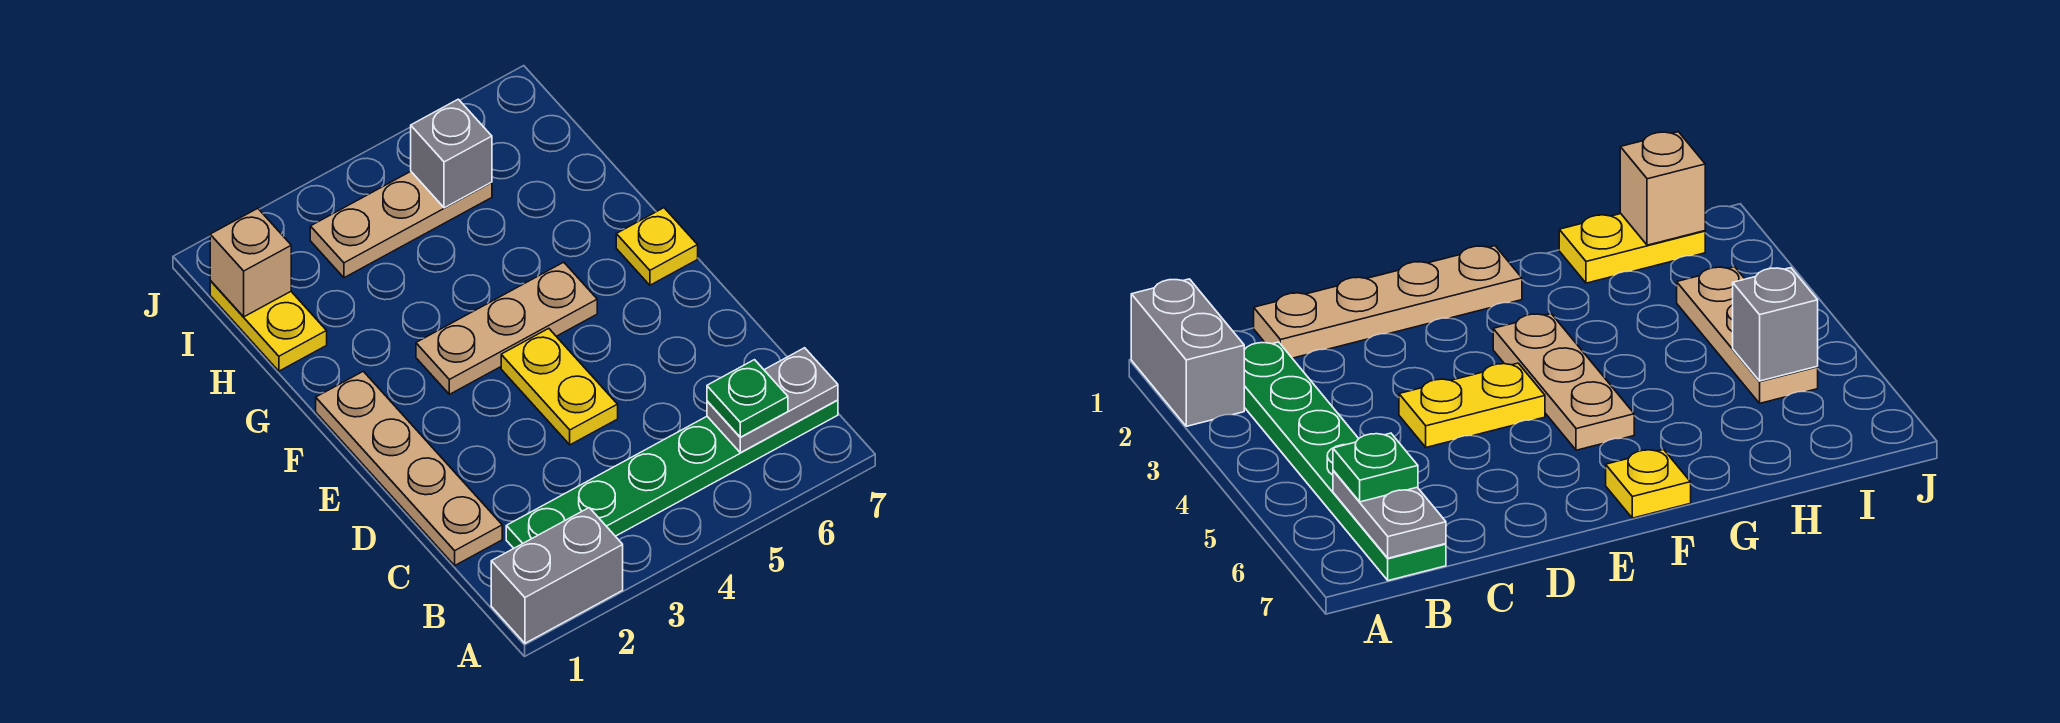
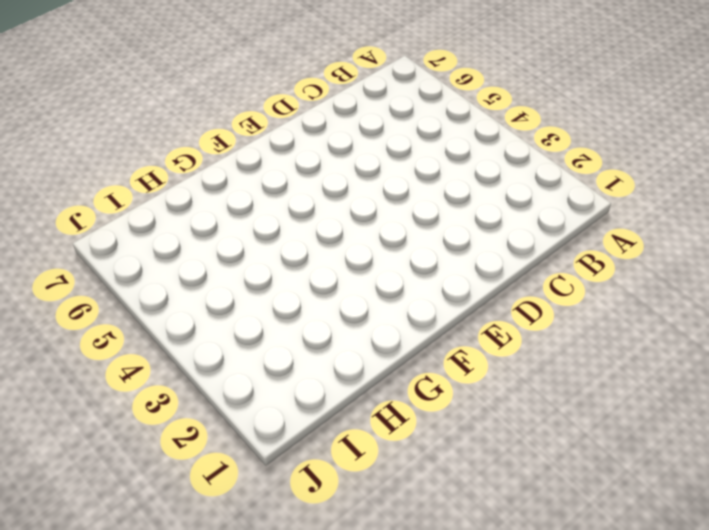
none -> grey brick A1:A2 level 1
none -> green plate B2:B7 level 1
none -> tan plate C1:F1 level 1

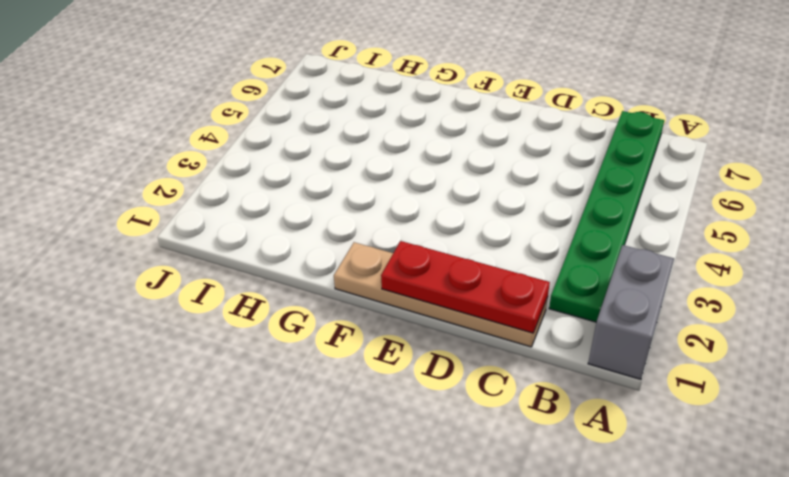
red plate C1:E1 level 2 -> none
none -> yellow plate D4:E4 level 1
none -> tan plate F3:F5 level 1
none -> yellow plate F7 level 1

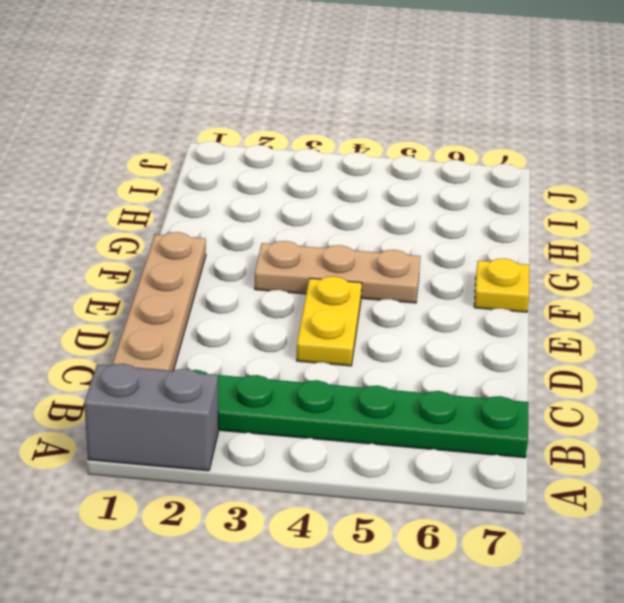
none -> yellow plate H1:I1 level 1
none -> tan plate I3:I5 level 1
none -> grey plate B6:B7 level 2

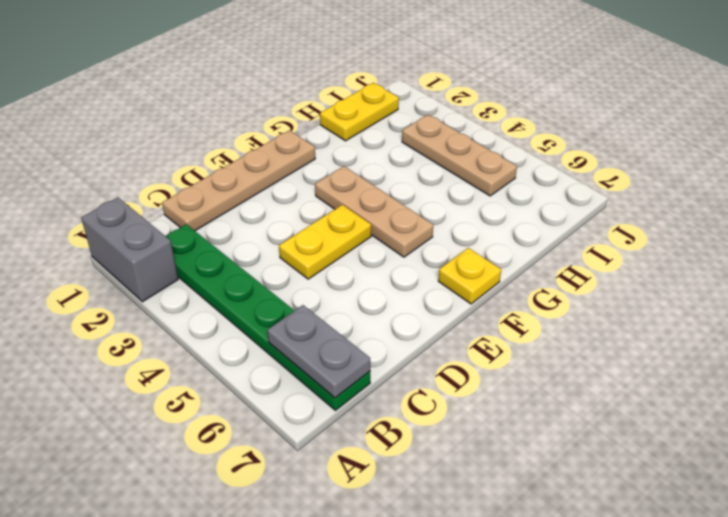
none -> tan brick I1 level 2
none -> grey brick I5 level 2
none -> green plate B6 level 3

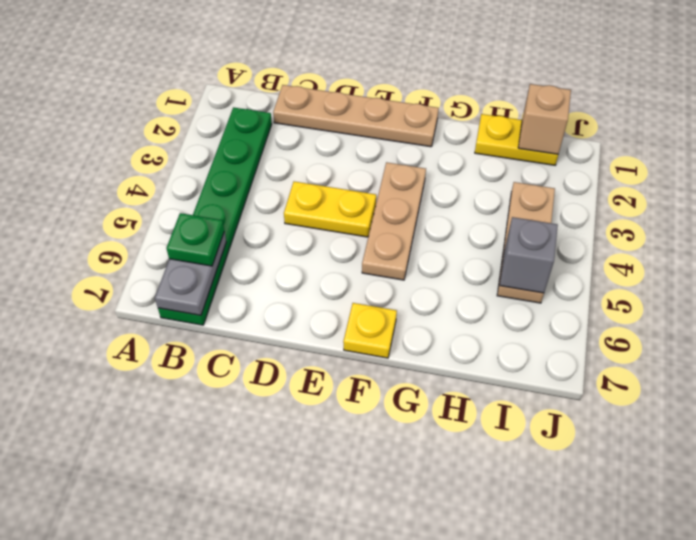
none -> grey brick A1:A2 level 1

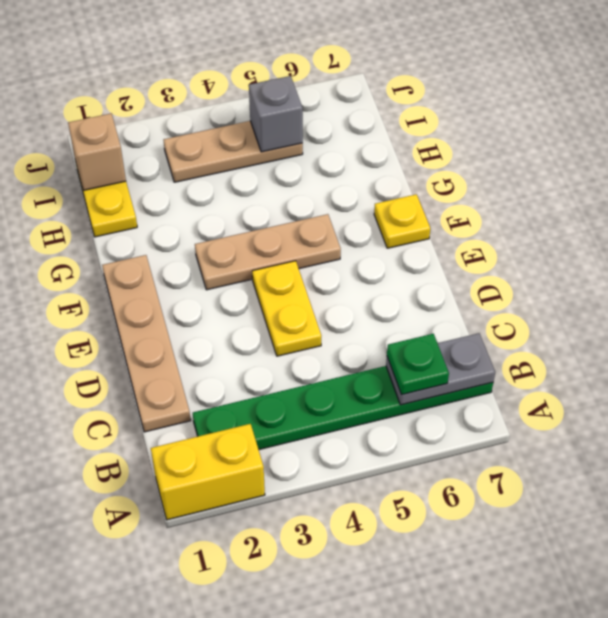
yellow brick A1:A2 level 1 -> grey brick A1:A2 level 1

